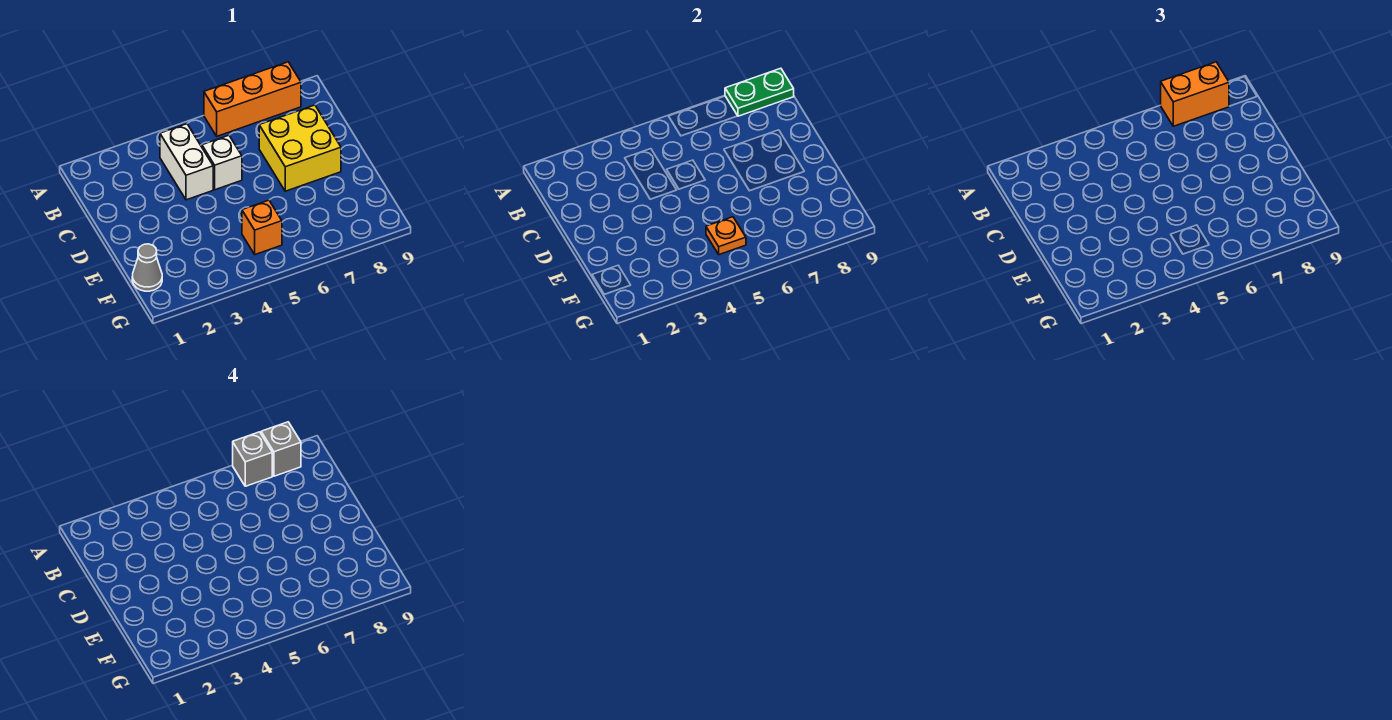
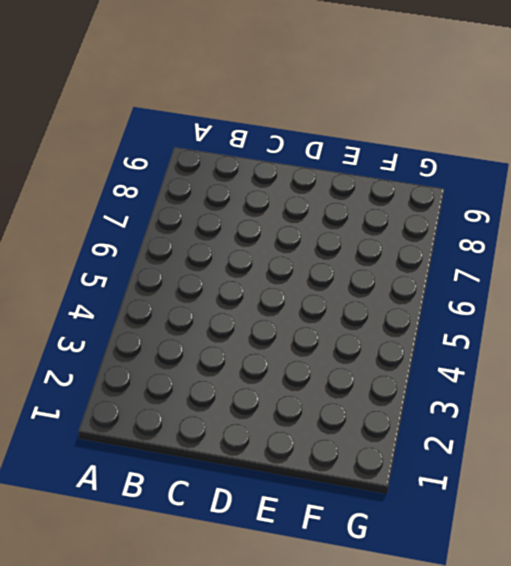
none -> orange brick A6:A8 level 1
none -> white brick B4:C4 level 1

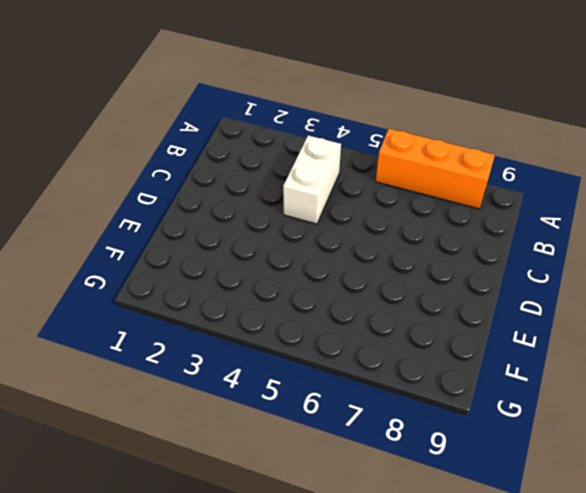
none -> white brick C5 level 1
none -> yellow brick C7:D8 level 1

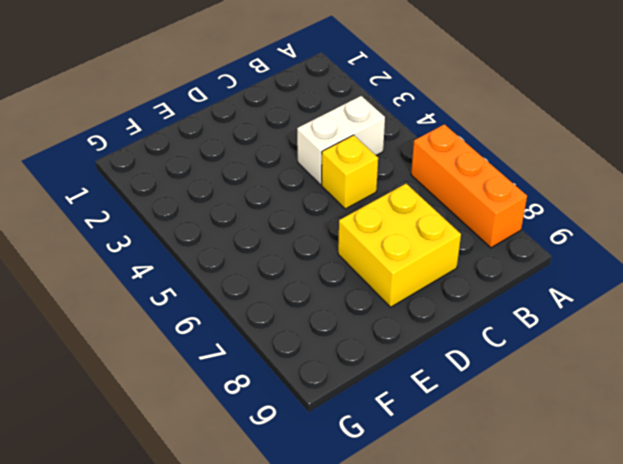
yellow brick C5 level 1 -> white brick C5 level 1
none -> grey cone F1 level 1
none -> orange brick F5 level 1

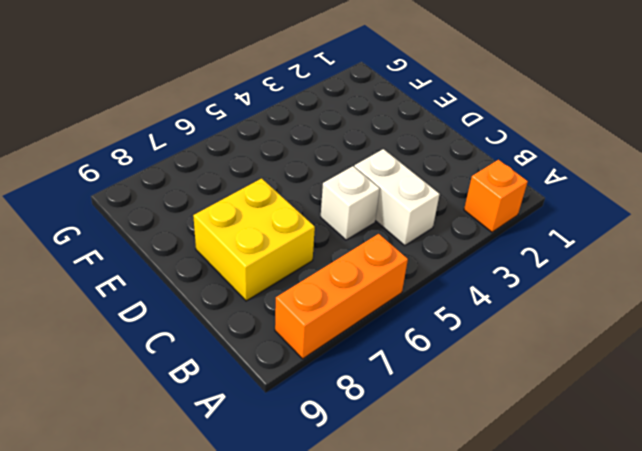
orange brick A2 level 1 -> orange brick F5 level 1
none -> grey cone F1 level 1
none -> green plate A8:A9 level 2

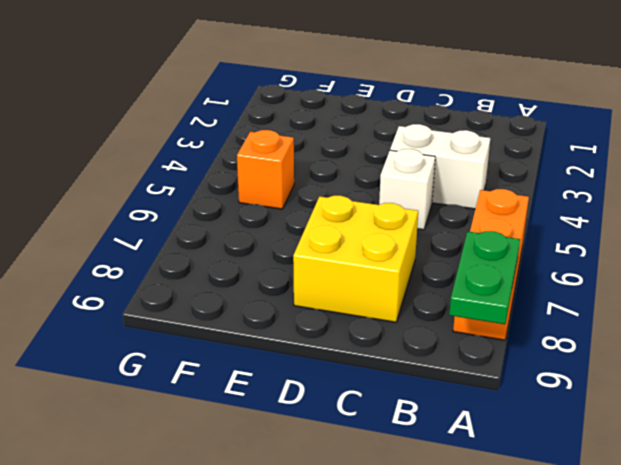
none -> grey cone F1 level 1
none -> orange plate F5 level 2

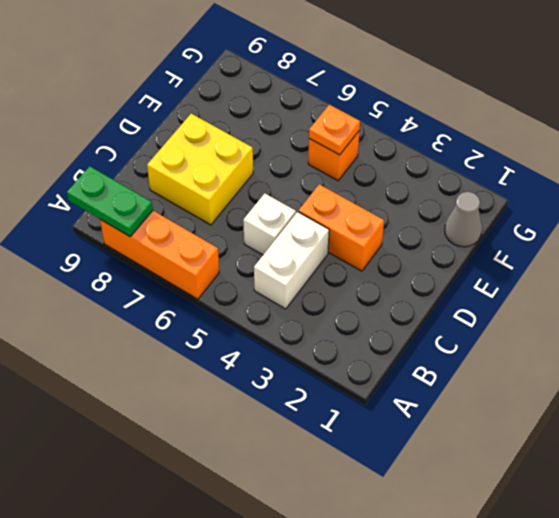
orange brick D3:D4 level 1 -> orange brick A7:A8 level 3
none -> grey brick A7 level 4
none -> grey brick A8 level 4

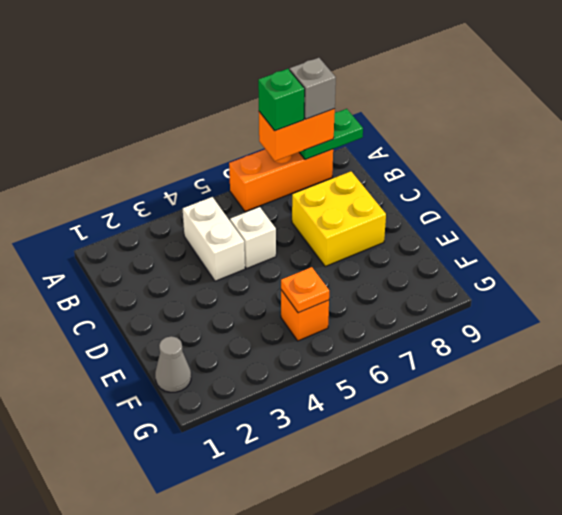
green brick A7 level 4 -> grey brick A7 level 4

